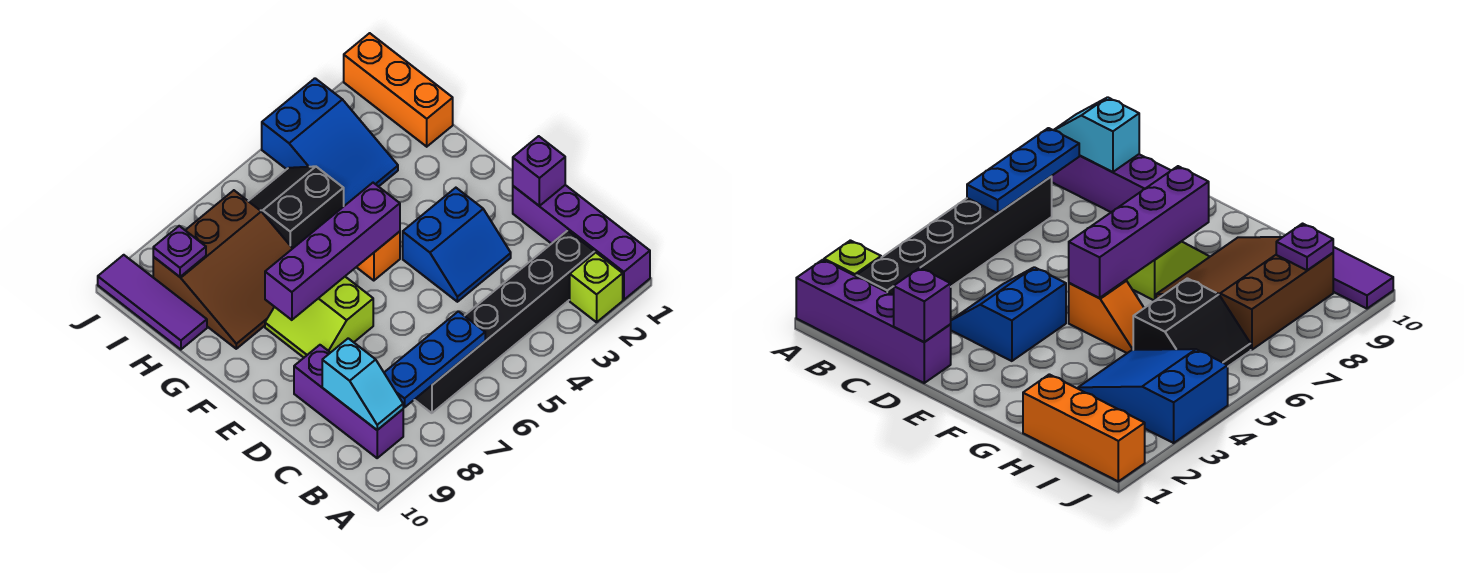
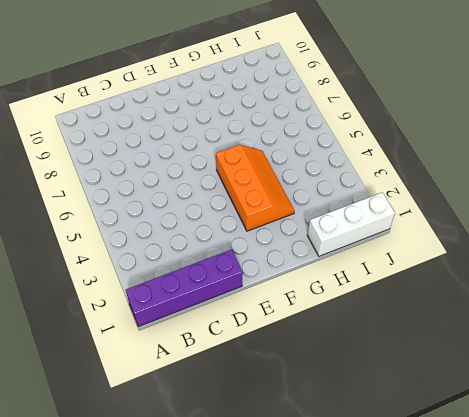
orange slope F3:G5 level 1 top F -> orange slope F5:G5 level 1 top F
white brick H1:J1 level 1 -> orange brick H1:J1 level 1
none -> lime brick A2 level 1
none -> black brick B2:B7 level 1
none -> purple brick B9:D9 level 1

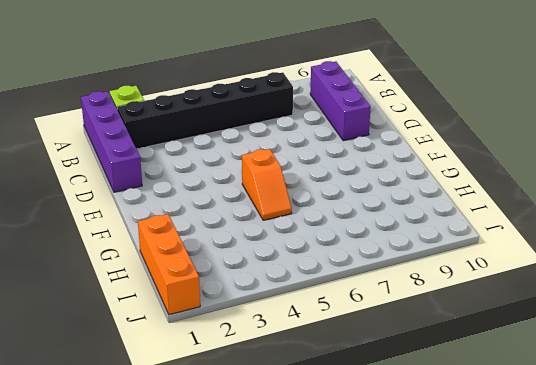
none -> blue slope D3:E4 level 1 top E
none -> lime slope E7:F8 level 1 top 7
none -> brown slope G7:I9 level 1 top I

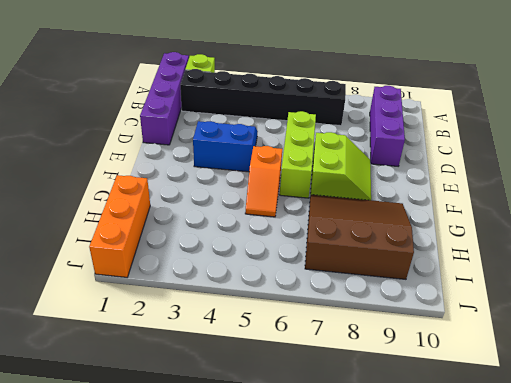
lime brick D6:F6 level 1 -> none
none -> blue slope H3:J4 level 1 top J
none -> black slope H5:I6 level 1 top H
none -> purple tile H10:J10 level 1

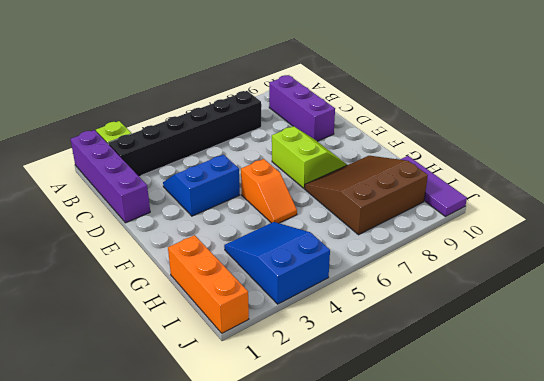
none -> black slope H5:I6 level 1 top H
none -> blue plate B6:B8 level 2
none -> cyan slope B9:C9 level 2 top C

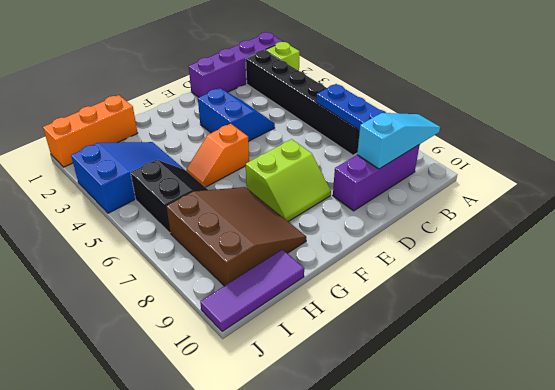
cyan slope A9:C9 level 2 top C -> cyan slope B9:C9 level 2 top C
black slope H5:I6 level 1 top I -> black slope H5:I6 level 1 top H
none -> purple brick D1 level 2
none -> purple brick F5:F8 level 2
none -> purple plate I9 level 2

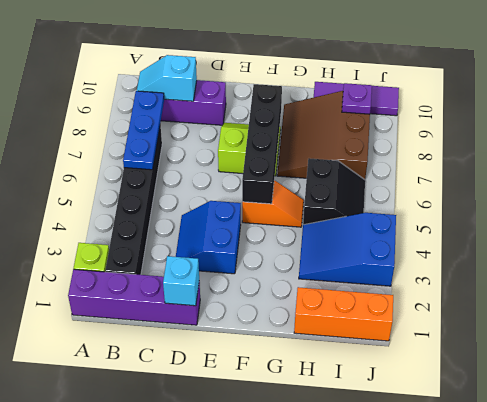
cyan brick D1 level 2 -> purple brick D1 level 2
black brick F5:F8 level 2 -> purple brick F5:F8 level 2

